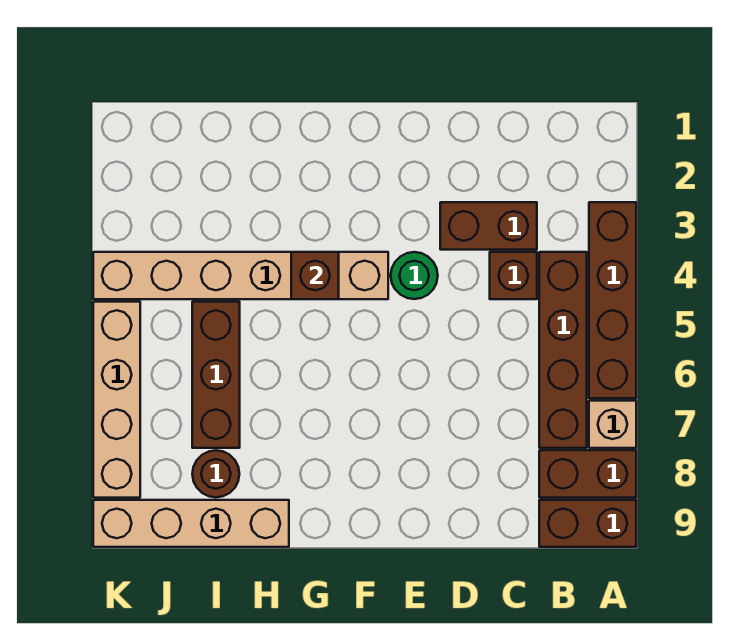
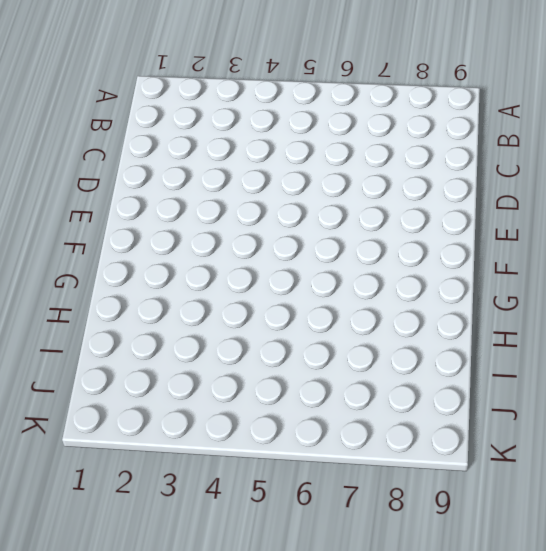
none -> brown brick A3:A6 level 1
none -> tan brick A7 level 1
none -> brown brick A8:B8 level 1

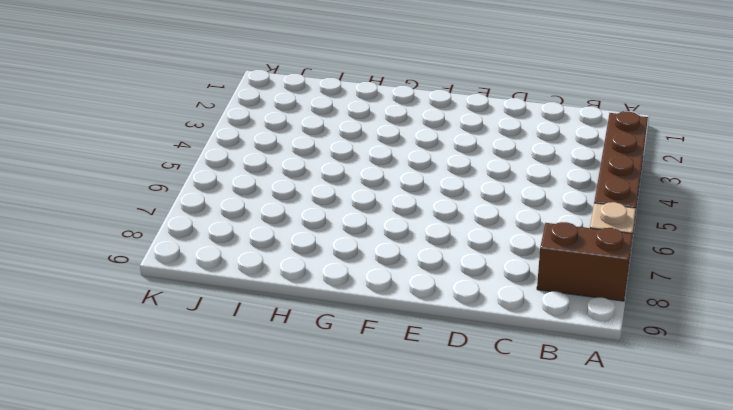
none -> brown brick A9:B9 level 1
none -> brown brick B4:B7 level 1
none -> brown brick C3:D3 level 1

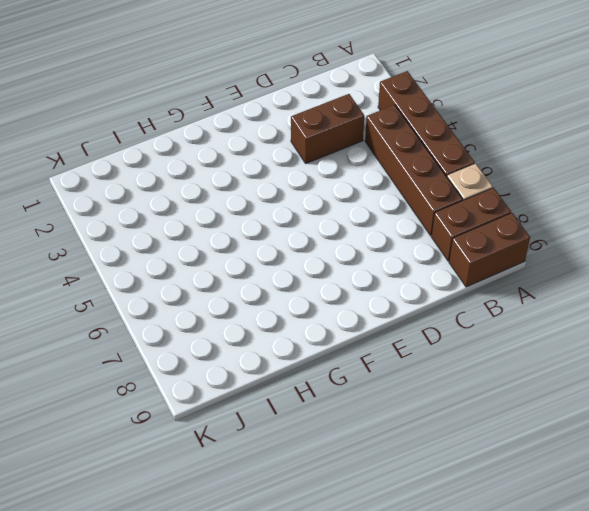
none -> brown brick C4 level 1
none -> green round brick E4 level 1
none -> tan brick F4:K4 level 1

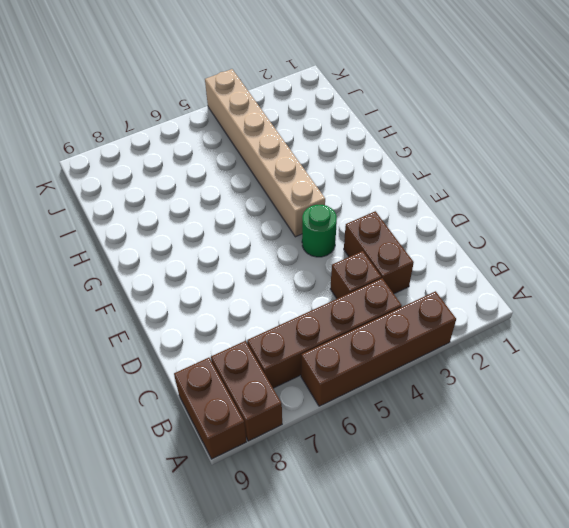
none -> tan brick A7 level 1
none -> tan brick H9:K9 level 1
none -> brown brick I5:I7 level 1

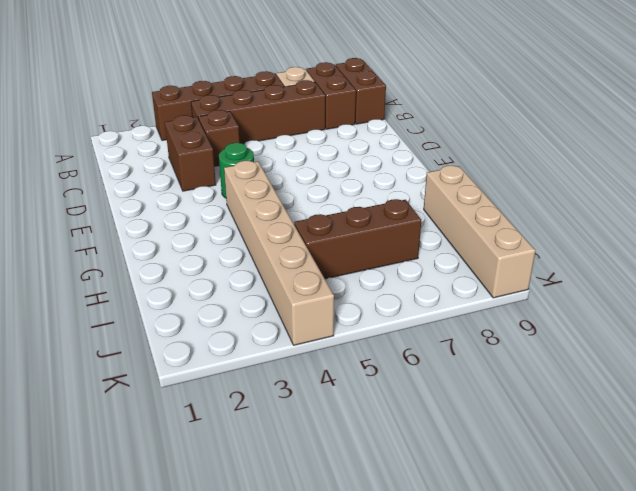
none -> brown round brick I8 level 1
none -> tan brick K5:K8 level 1
none -> brown brick G4 level 2

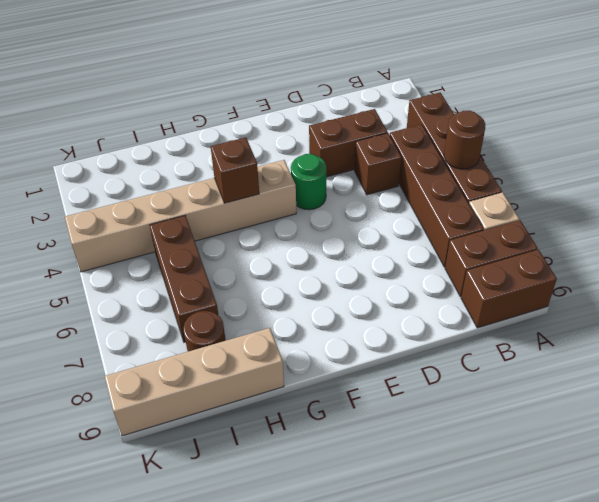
brown round brick A5 level 2 -> none
none -> tan brick K5:K8 level 1

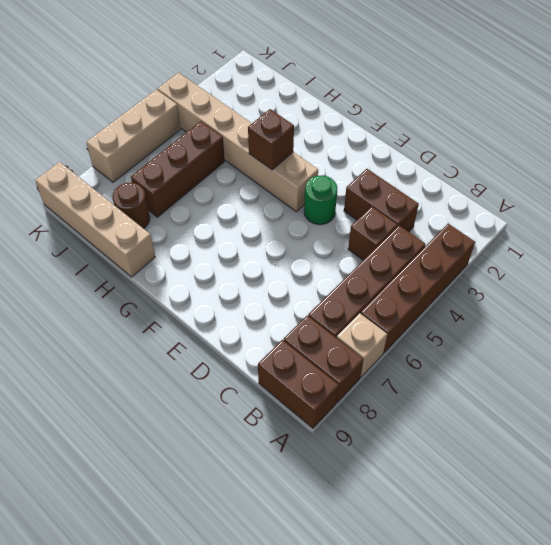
tan brick K5:K7 level 1 -> tan brick K5:K8 level 1

